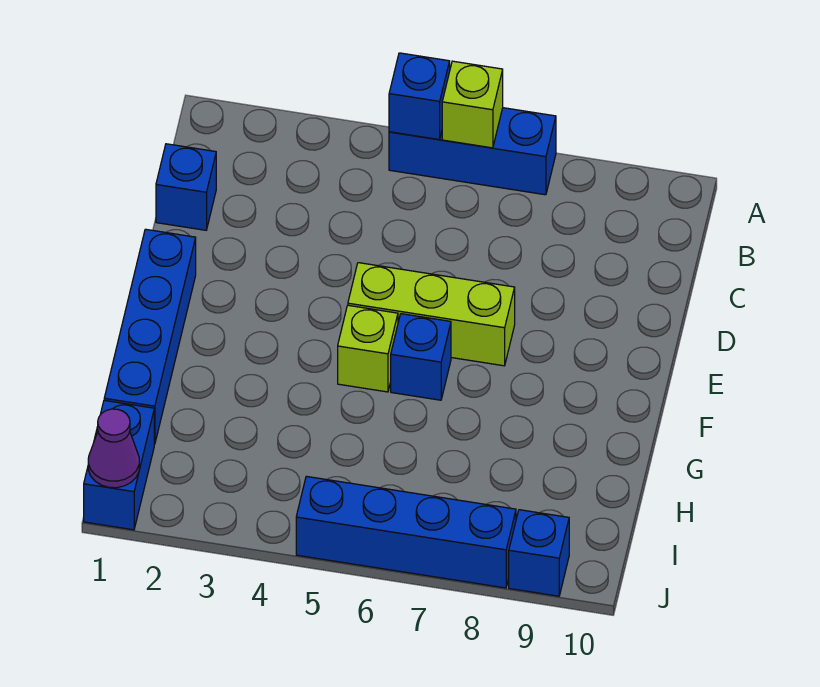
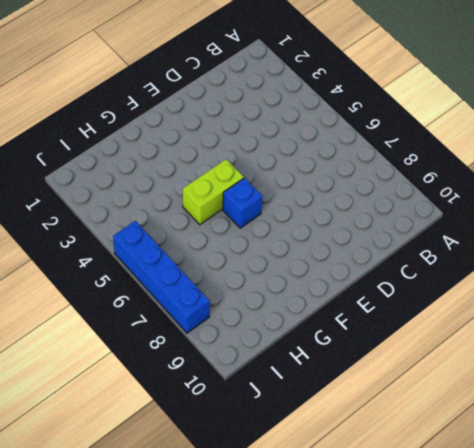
lime brick F5:G5 level 1 -> lime brick F5 level 1
none -> blue brick A5:A7 level 1
none -> blue brick C1 level 1
none -> blue brick E1:H1 level 1

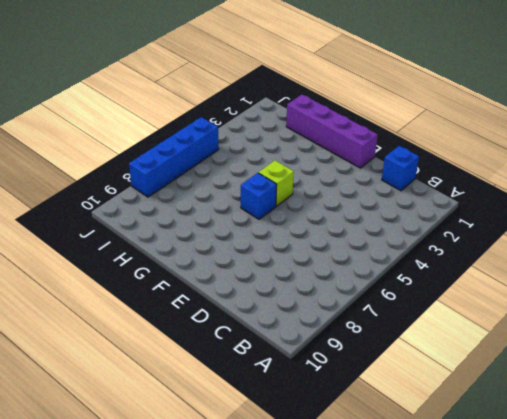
purple brick E1:H1 level 1 -> blue brick E1:H1 level 1
none -> blue brick A5:A7 level 1
none -> lime brick E5:E7 level 1
none -> blue brick I1:J1 level 1

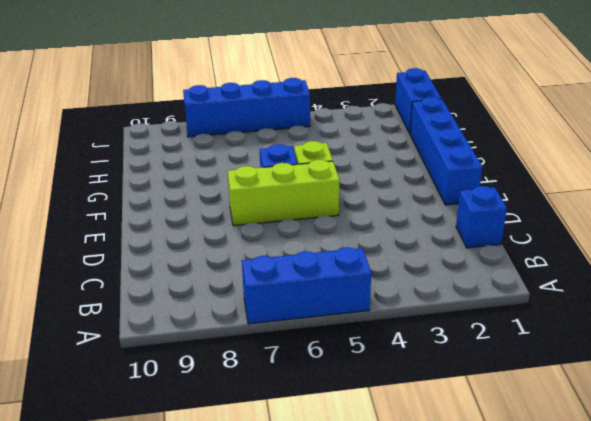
none -> blue brick J9 level 1
none -> blue brick A5 level 2
none -> lime brick A6 level 2

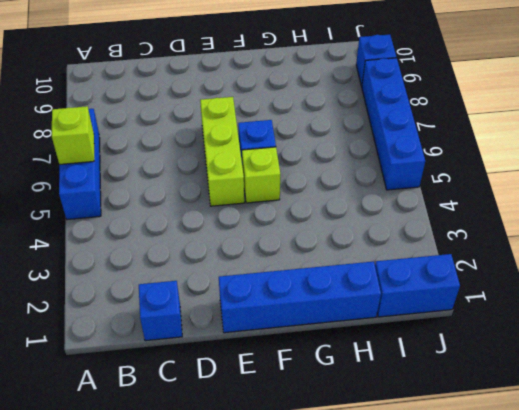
none -> blue brick A5 level 2
none -> purple cone J1 level 2

